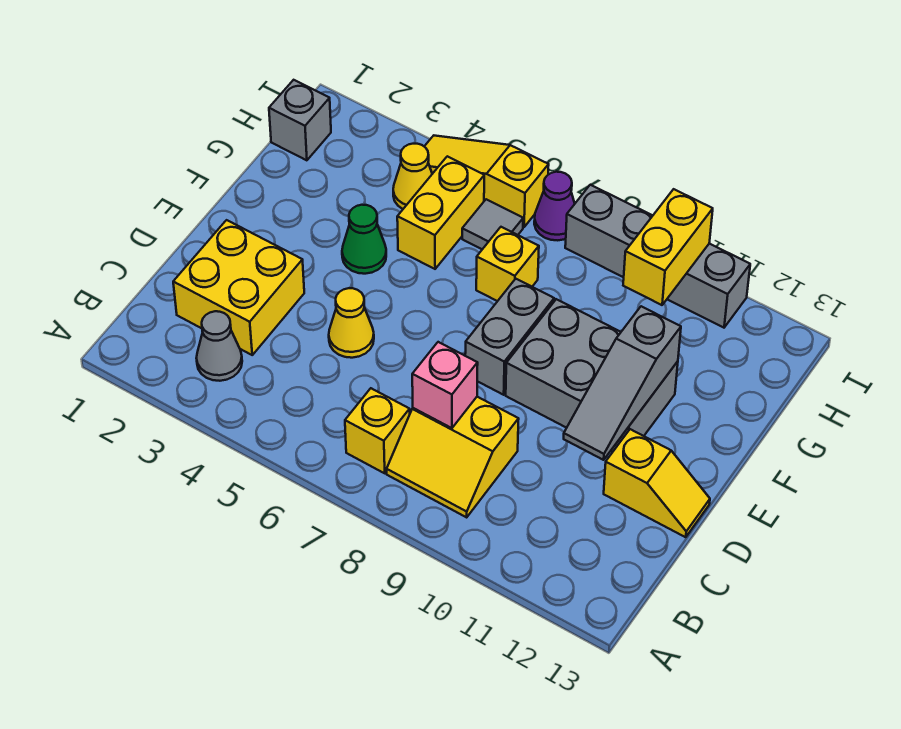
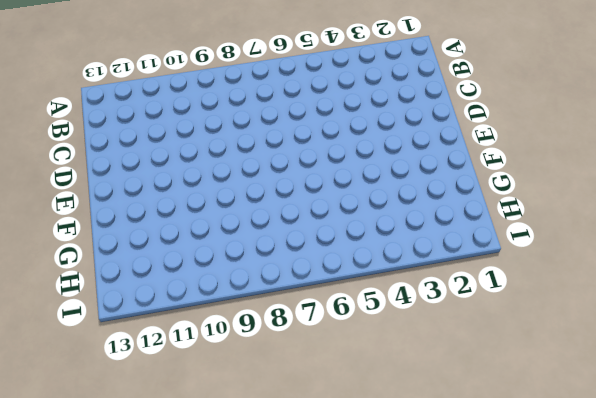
none -> grey cone B3 level 1
none -> yellow brick B7 level 1
none -> yellow slope B8:C9 level 1 top C

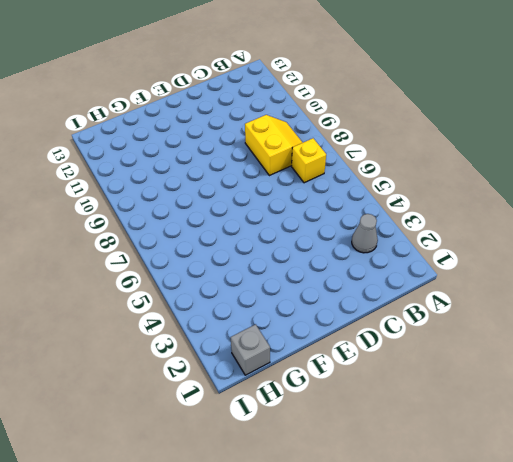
none -> yellow brick C2:D3 level 1
none -> yellow cone D5 level 1
none -> yellow slope D12:D13 level 1 top 12

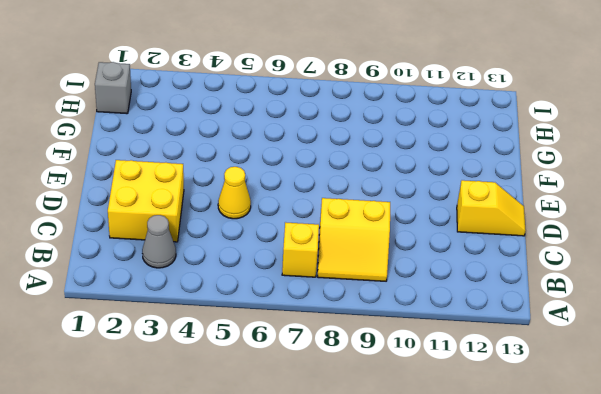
none -> grey brick E8:F8 level 1
none -> grey brick E9:F11 level 1
none -> green cone F4 level 1

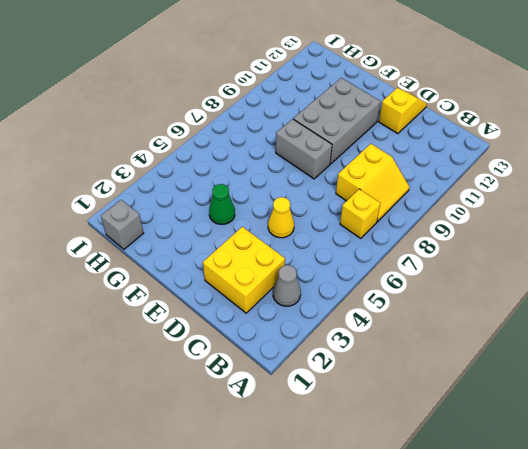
none -> yellow brick G5:H5 level 1
none -> yellow brick G7 level 1
none -> yellow cone H4 level 1

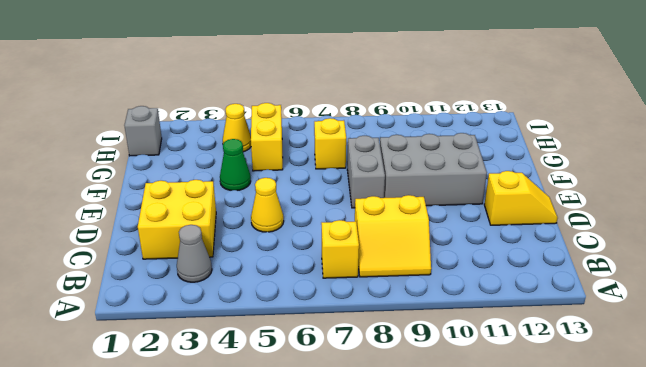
none -> grey tile H6 level 1
none -> yellow slope I4:I6 level 1 top 6
none -> purple cone I7 level 1

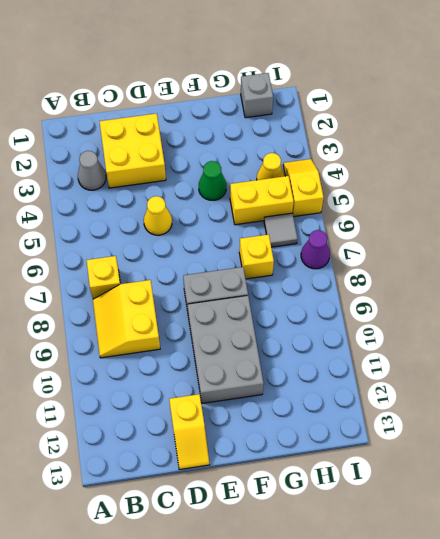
yellow slope I4:I5 level 1 top 5 -> yellow slope I4:I6 level 1 top 6
none -> grey brick I8:I11 level 1
none -> pink brick C8 level 2
none -> grey slope D11:F11 level 2 top F

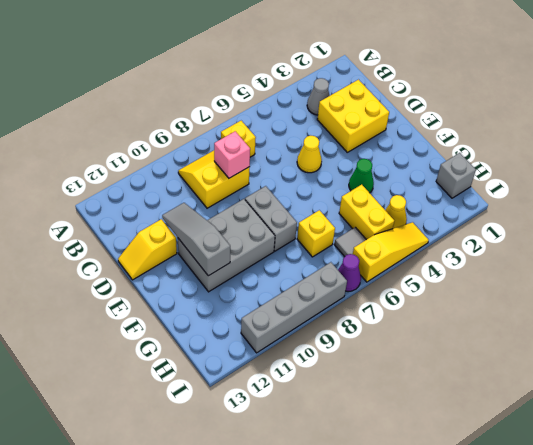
none -> yellow brick H10:I10 level 2

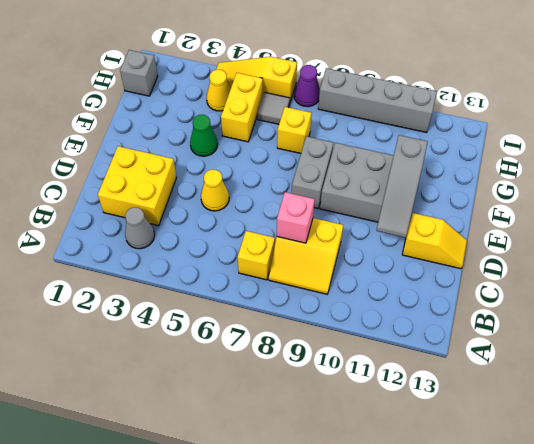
none -> yellow brick H10:I10 level 2

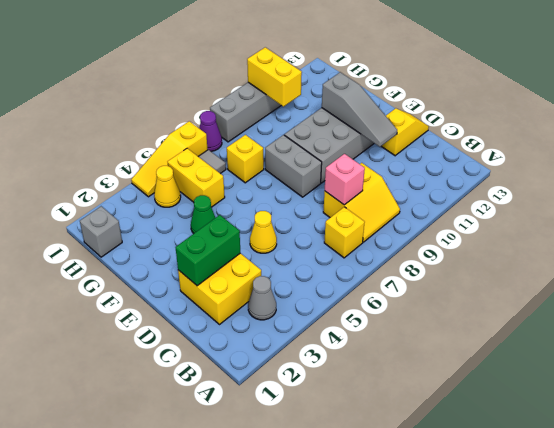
green brick D2:D3 level 2 -> none

